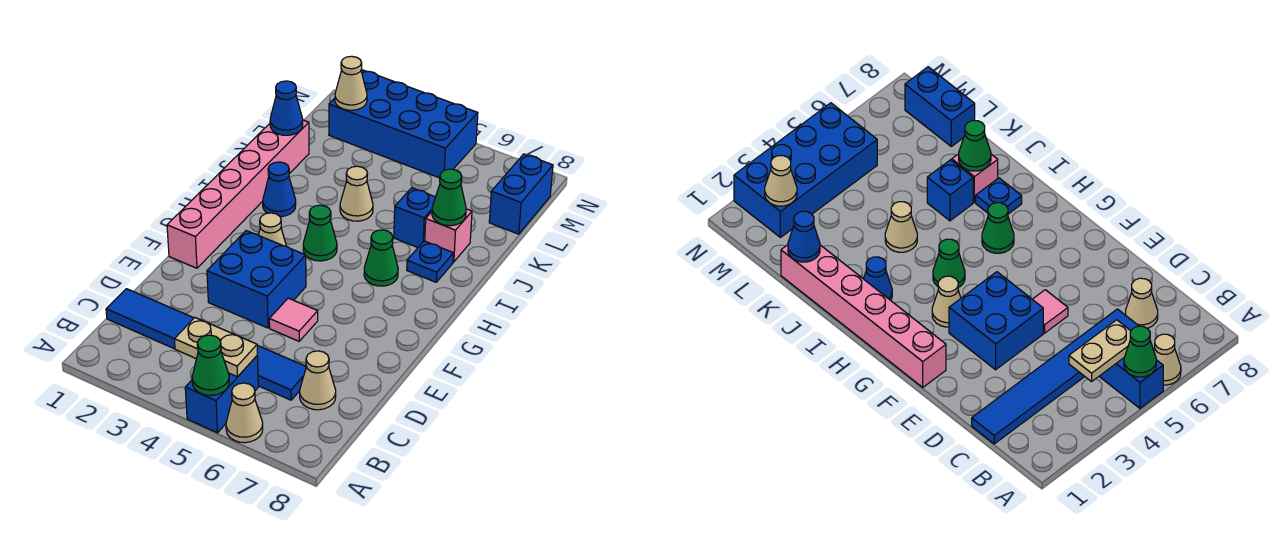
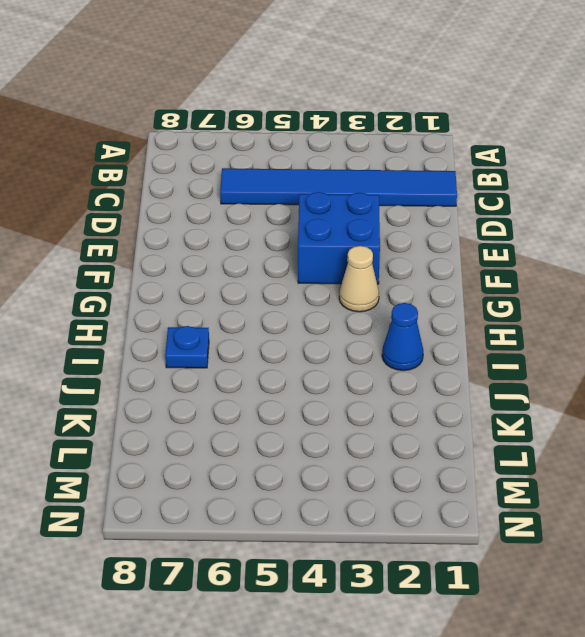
none -> blue brick A5:B5 level 1
none -> tan cone A6 level 1
none -> tan cone C7 level 1

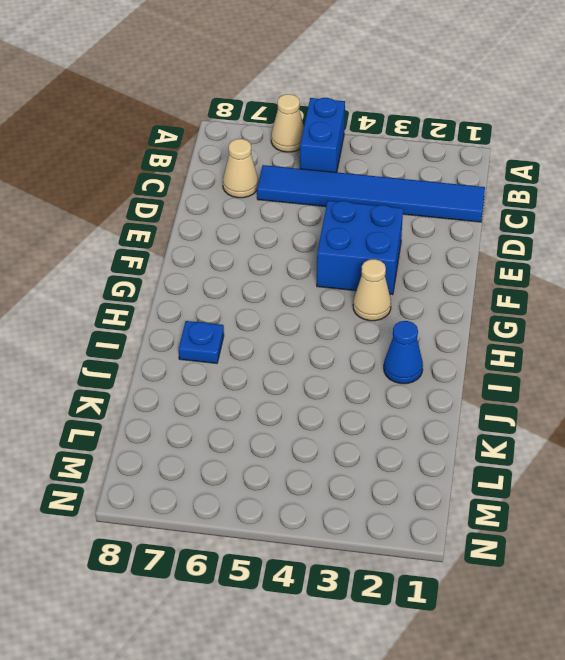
none -> pink tile E5 level 1
none -> pink brick F1:K1 level 1
none -> green cone H4 level 1

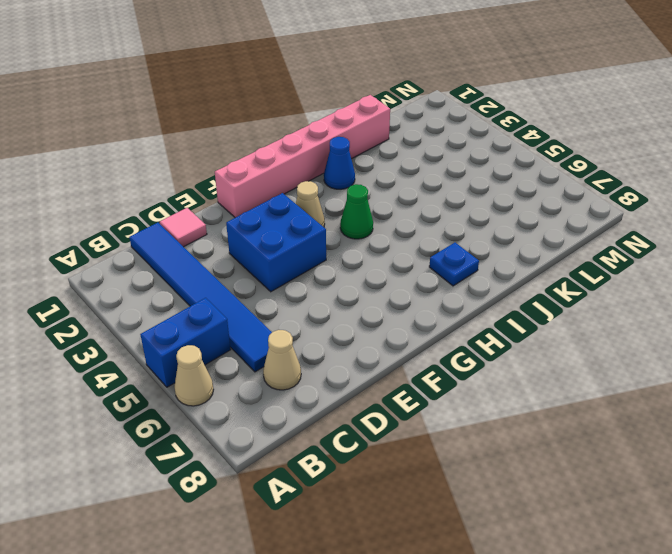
pink tile D1 level 1 -> pink tile E5 level 1
none -> green cone H6 level 1
none -> tan cone J4 level 1
none -> blue brick J6 level 1

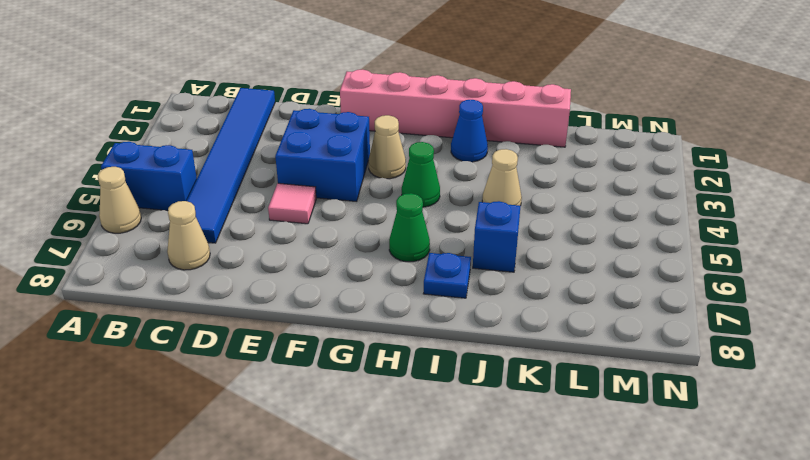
none -> pink brick J7 level 1
none -> blue brick L8:M8 level 1
none -> blue brick M2:N5 level 1

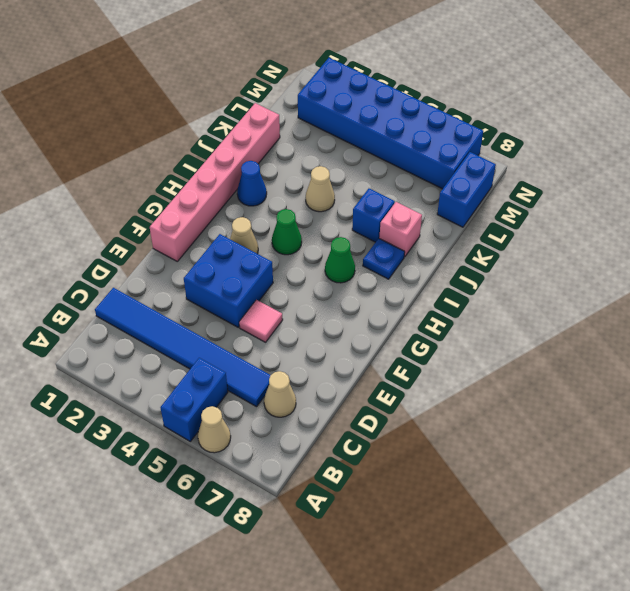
blue brick M2:N7 level 1 -> blue brick M2:N5 level 1
none -> green cone A5 level 2
none -> tan plate B4:B5 level 2
none -> green cone J7 level 2

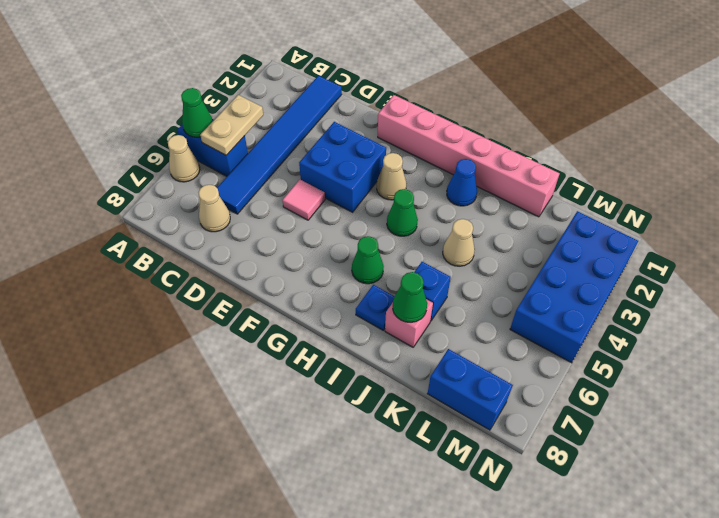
none -> blue cone K1 level 2
none -> tan cone M2 level 2

